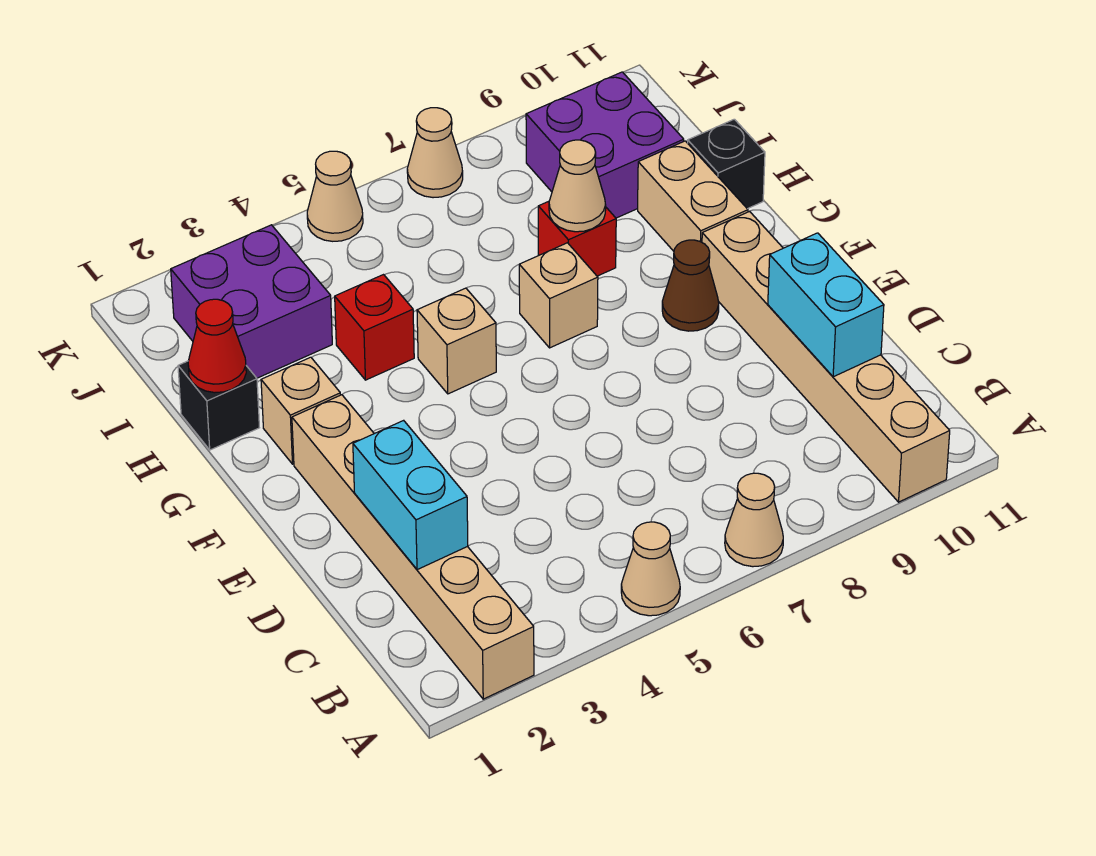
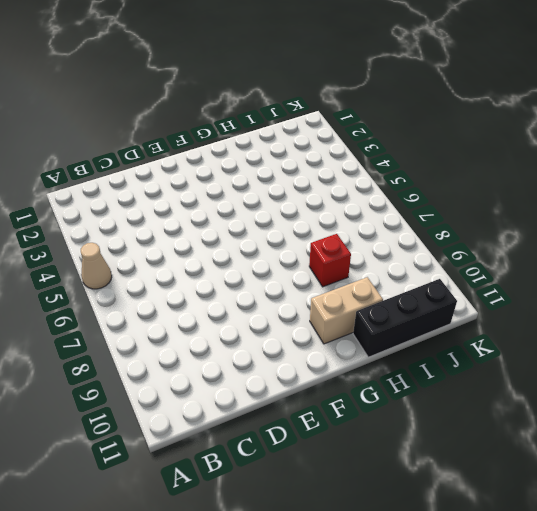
black brick H11:J11 level 1 -> black brick H11 level 1
none -> tan brick A2:F2 level 1
none -> tan cone A7 level 1
none -> tan brick A10:F10 level 1

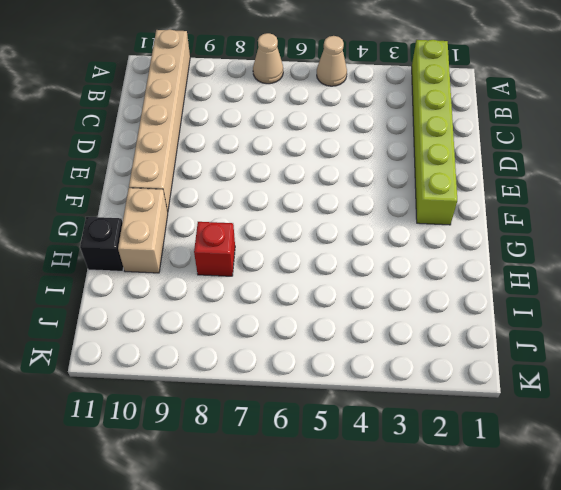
lime brick A2:F2 level 1 -> tan brick A2:F2 level 1
none -> brown cone F9 level 1
none -> tan brick G2 level 1
none -> tan brick G5 level 1

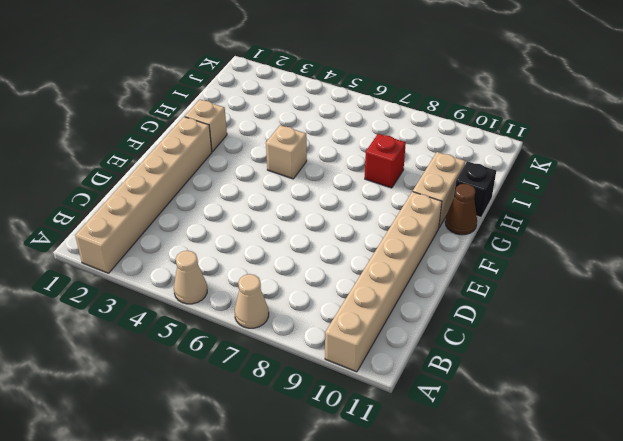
brown cone G11 level 1 -> brown cone F9 level 1
none -> tan brick G7 level 1
none -> black brick H1 level 1
none -> red brick H4 level 1

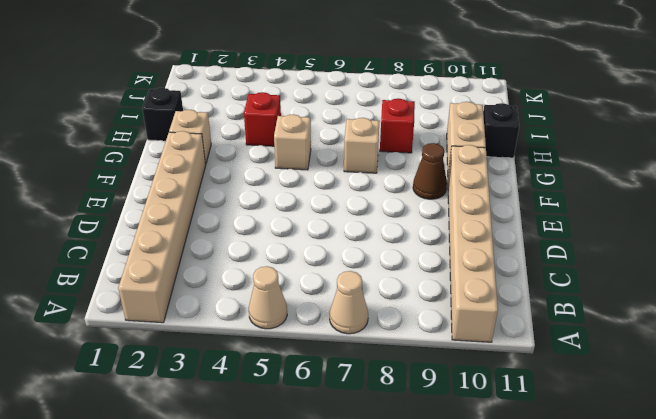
none -> purple brick I2:J3 level 1
none -> purple brick I9:J10 level 1
none -> tan cone K5 level 1

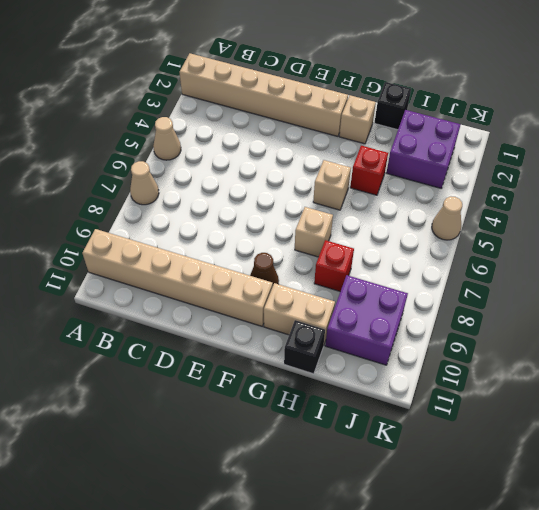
none -> tan cone K7 level 1
none -> cyan brick C2:D2 level 2
none -> cyan brick C10:D10 level 2

